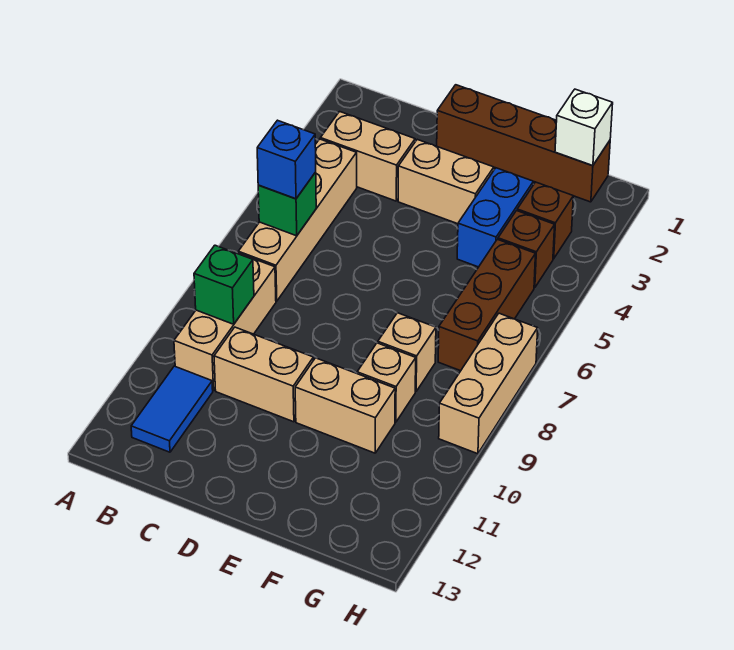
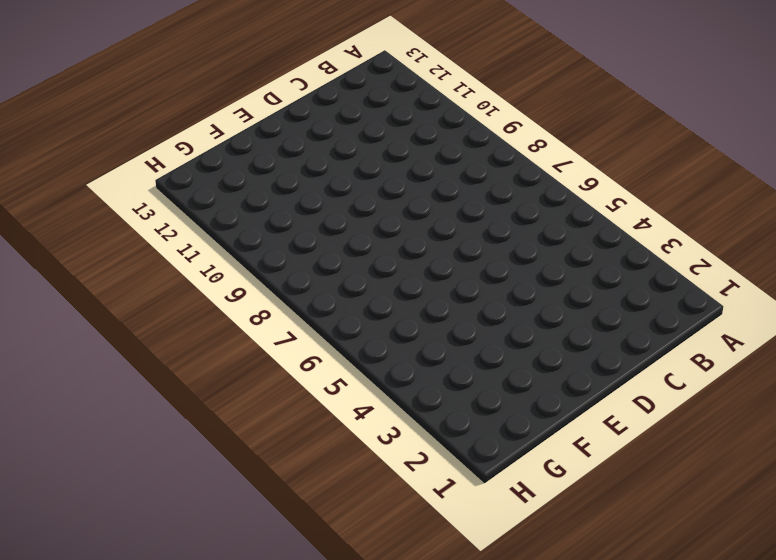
none -> tan brick B3:C3 level 1
none -> tan brick B4:B7 level 1
none -> tan brick B8:B10 level 1

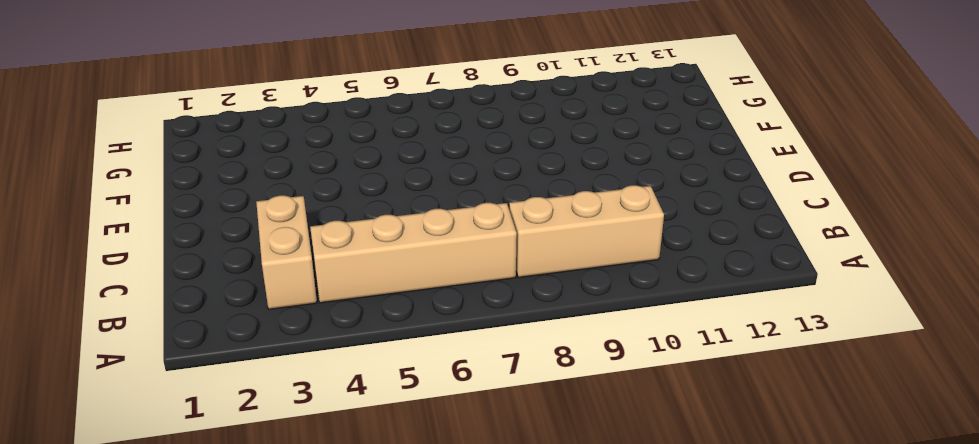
none -> blue tile B11:B12 level 1
none -> tan brick C10:D10 level 1
none -> brown brick D1:G1 level 1

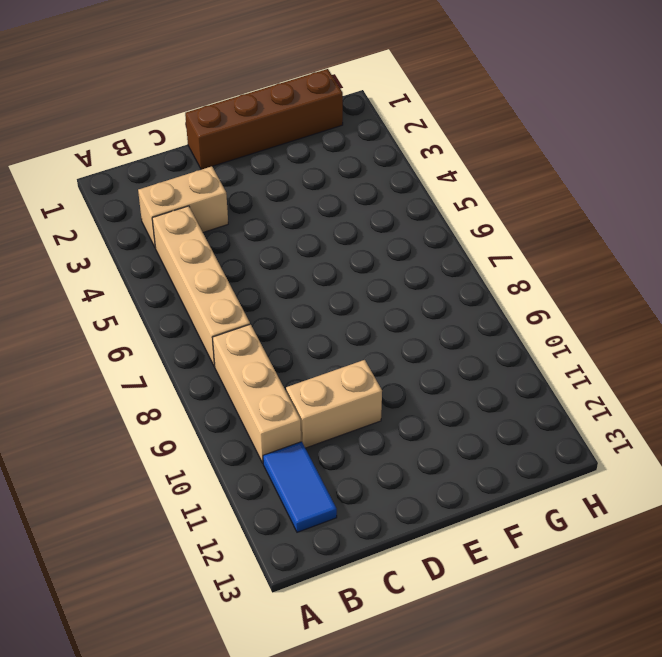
none -> tan brick D3:E3 level 1
none -> tan brick E10:F10 level 1
none -> blue brick F3:F4 level 1

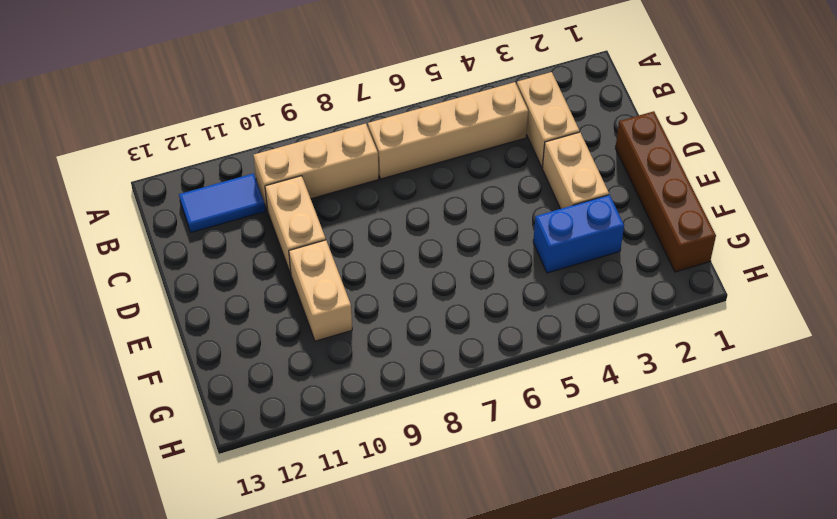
none -> tan brick F8 level 1
none -> tan brick F9 level 1
none -> brown brick G3 level 1

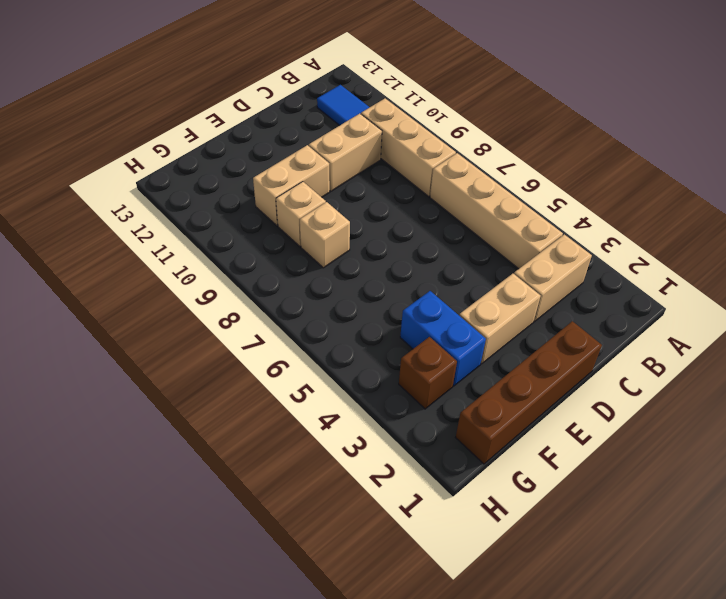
none -> brown brick G4 level 1
none -> brown brick G5:G7 level 1
none -> tan brick H7:H9 level 1

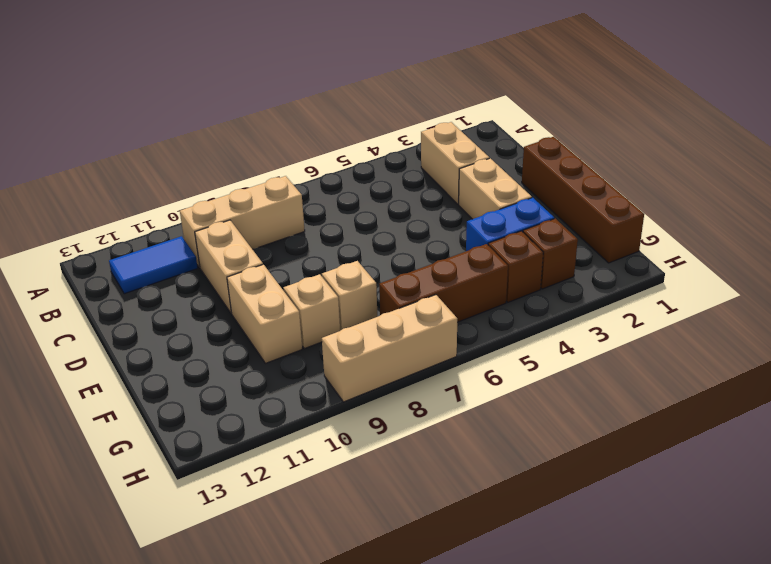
none -> tan brick B4:B7 level 1
none -> green brick B6 level 2
none -> green brick B9 level 2

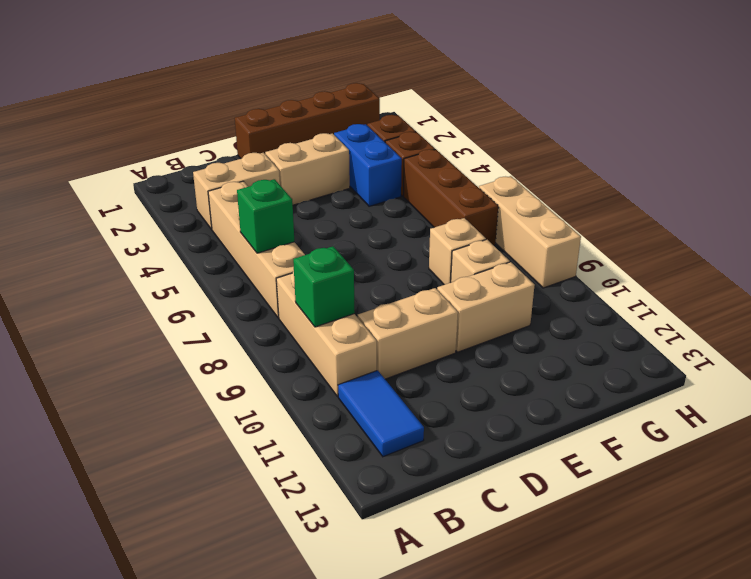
none -> white brick G1 level 2
none -> blue brick B6 level 3

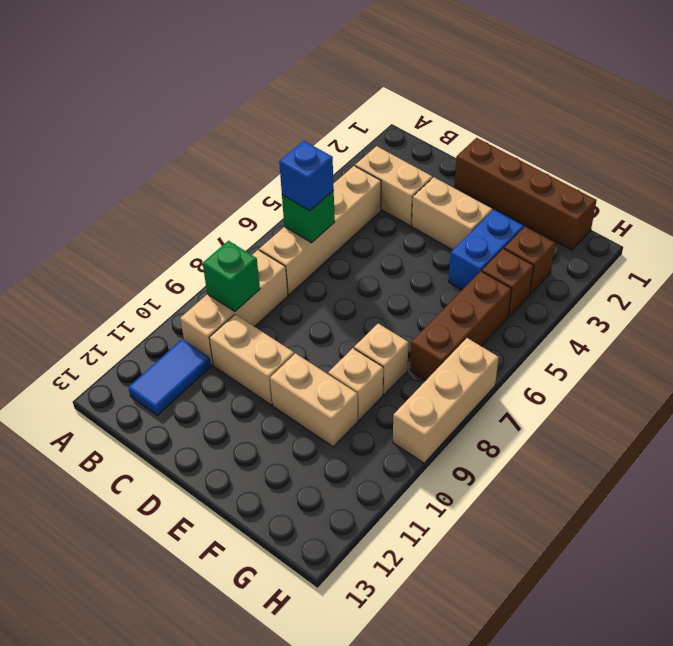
none -> white brick G1 level 2

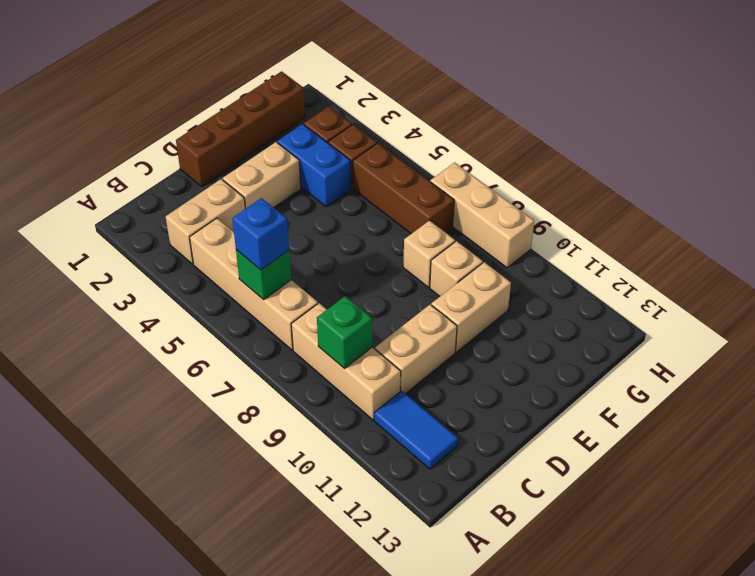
none -> white brick G1 level 2

